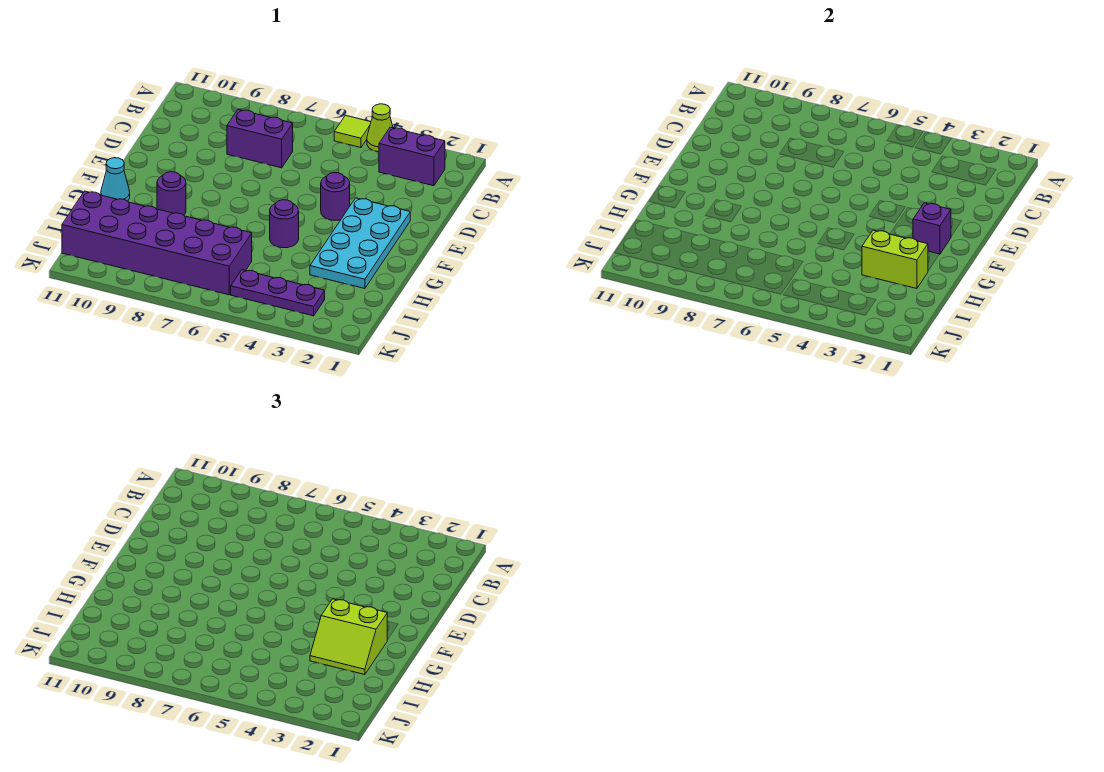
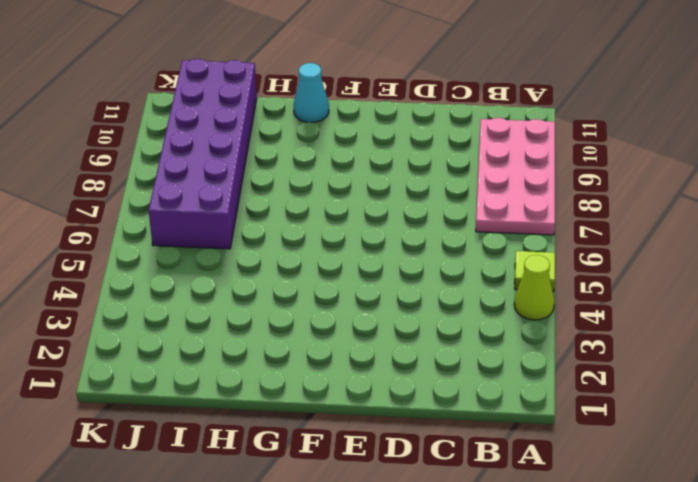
pink plate A7:B10 level 1 -> none
none -> purple brick B2:B3 level 1
none -> purple brick C7:C8 level 1
none -> cyan plate E2:H3 level 1

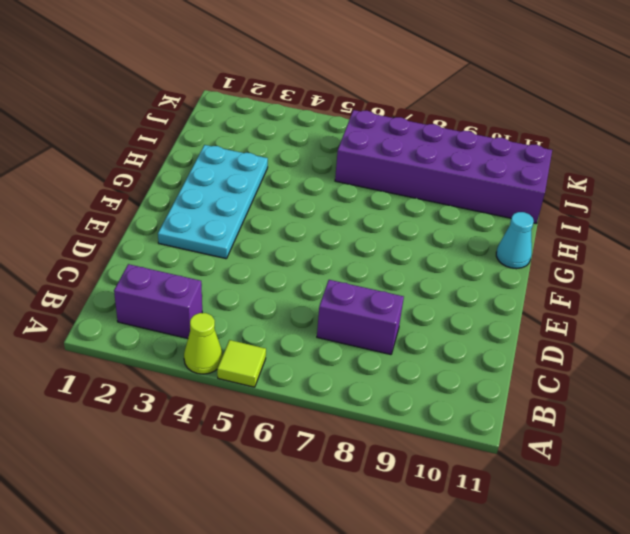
none -> purple round brick E4 level 1
none -> purple round brick G5 level 1
none -> purple round brick G9 level 1

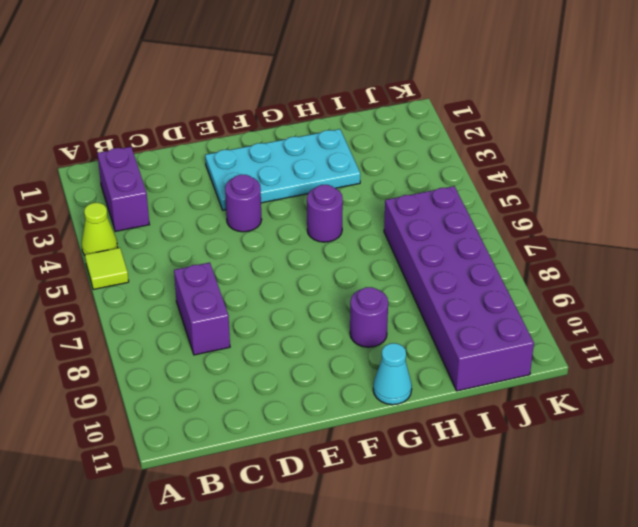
none -> purple plate J3:J5 level 1
none -> purple brick F2 level 2
none -> lime brick H2:H3 level 2

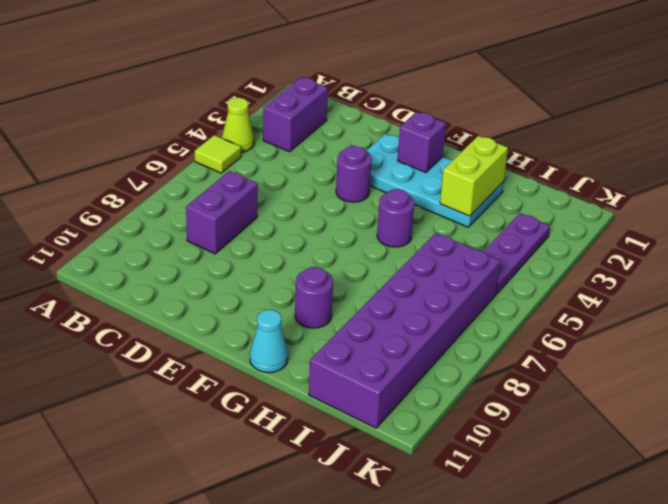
none -> lime slope G2:H3 level 3 top G

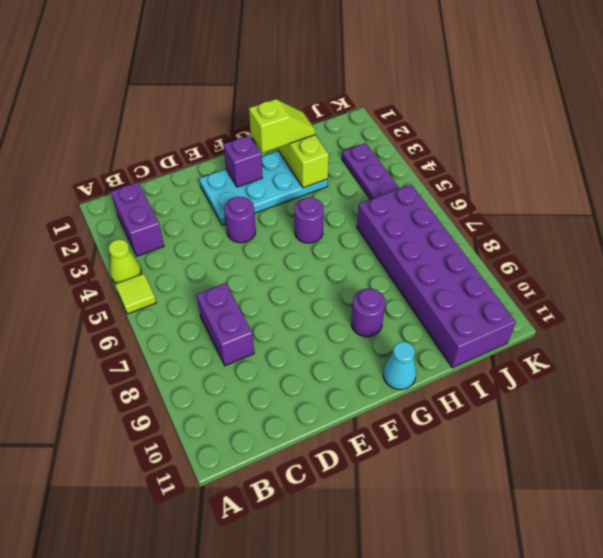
lime slope G2:H2 level 3 top G -> lime slope G2:H3 level 3 top G

